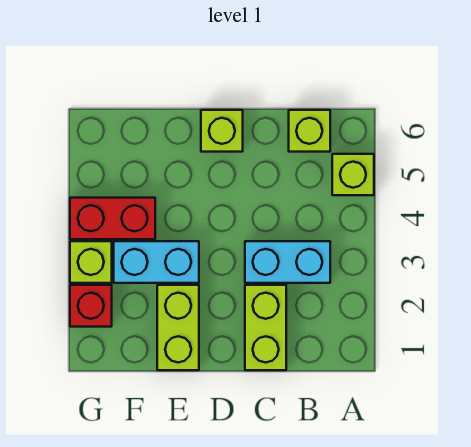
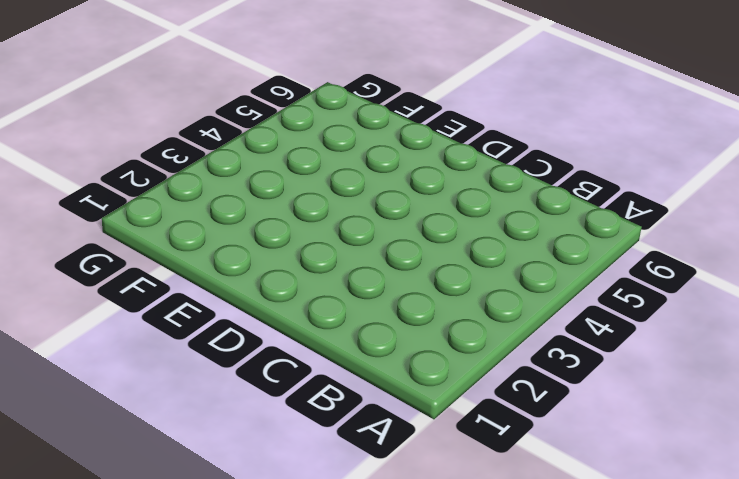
none -> lime brick A5 level 1
none -> cyan brick B3:C3 level 1

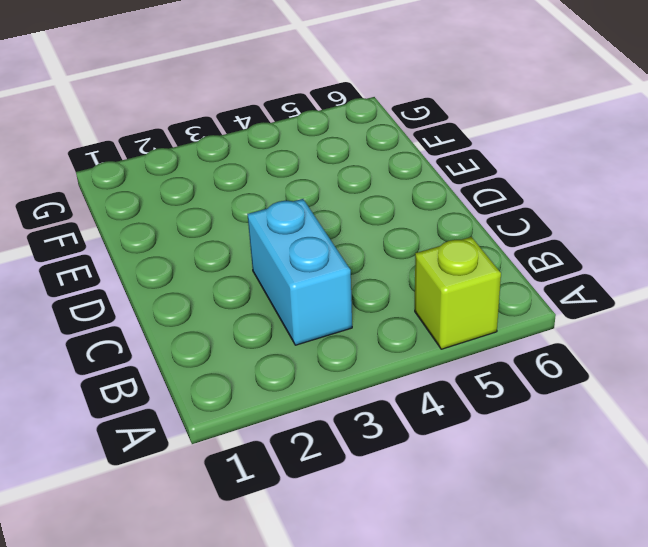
none -> lime brick B6 level 1
none -> lime brick C1:C2 level 1

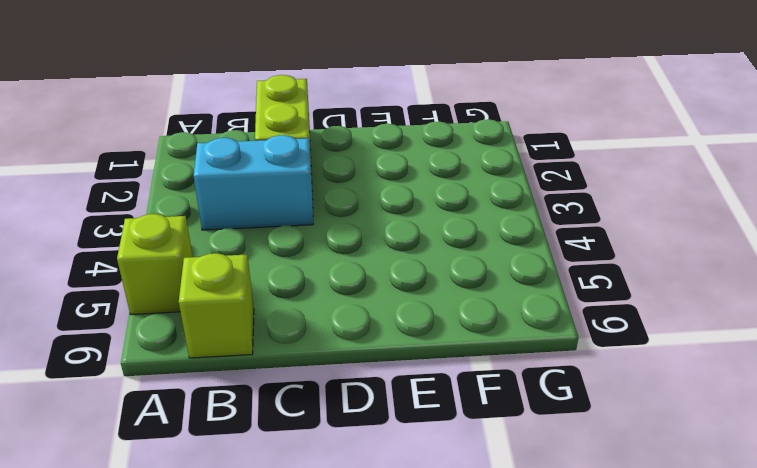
none -> lime brick D6 level 1
none -> lime brick E1:E2 level 1

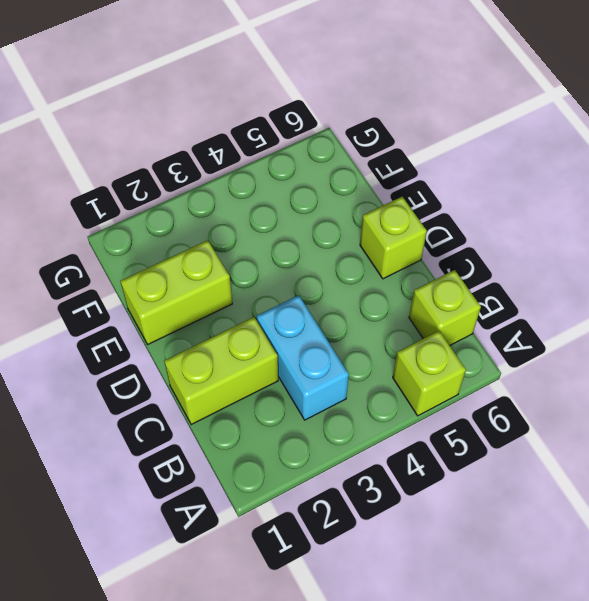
none -> cyan brick E3:F3 level 1
none -> red brick F4:G4 level 1

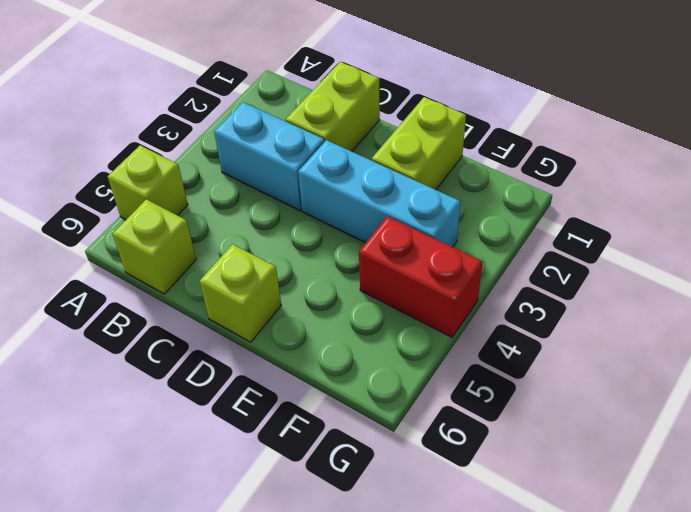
cyan brick D3:F3 level 1 -> cyan brick E3:F3 level 1
none -> red brick G2 level 1
none -> lime brick G3 level 1

